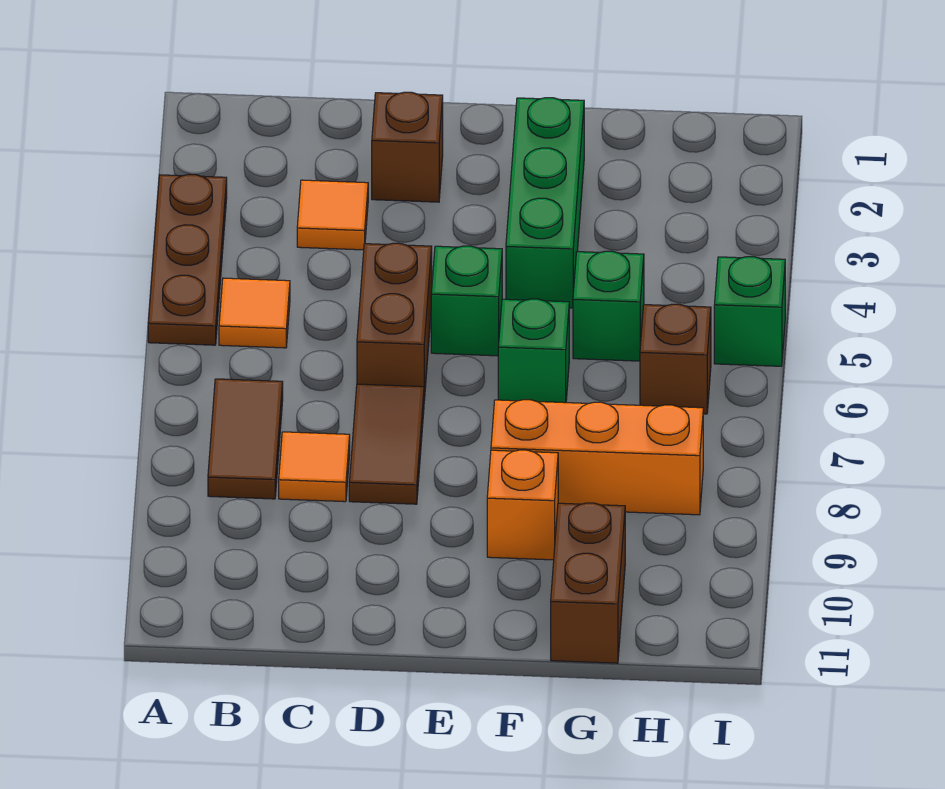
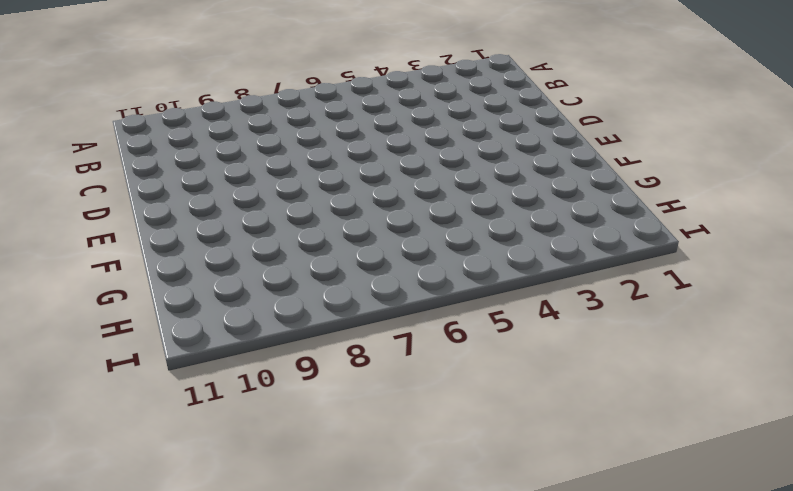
none -> brown plate A3:A5 level 1
none -> orange tile B5 level 1
none -> brown tile B7:B8 level 1

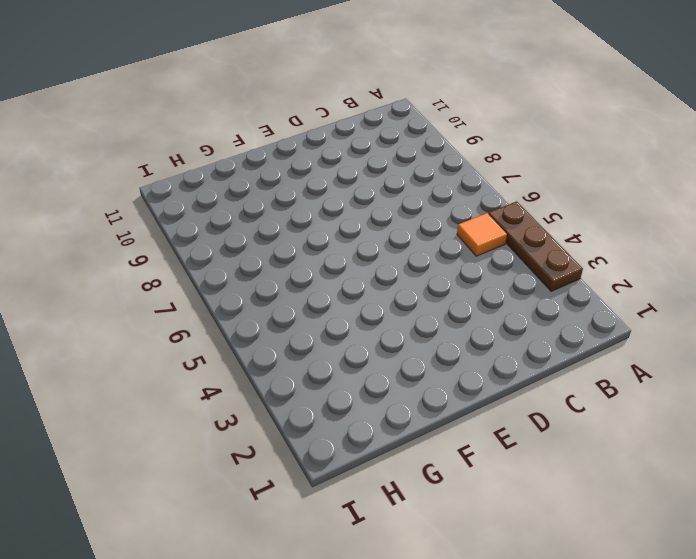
none -> brown tile B7:B8 level 1
none -> orange tile C3 level 1
none -> orange tile C8 level 1

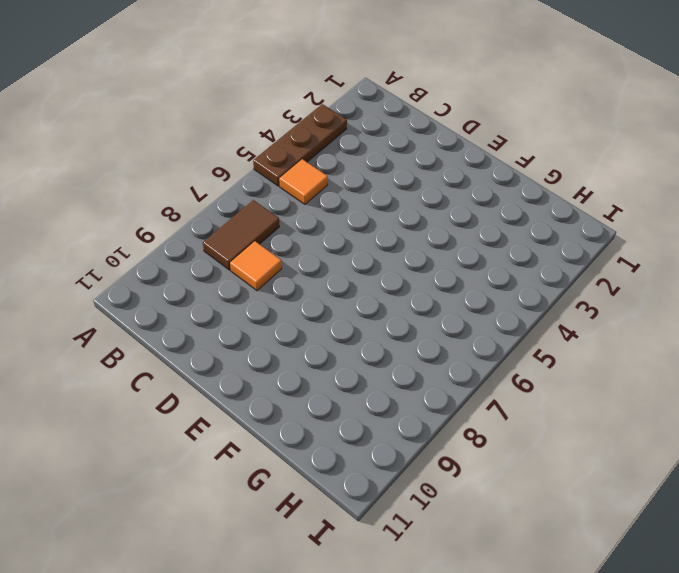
none -> orange tile C3 level 1
none -> brown brick D2 level 1
none -> brown brick D5:D6 level 1

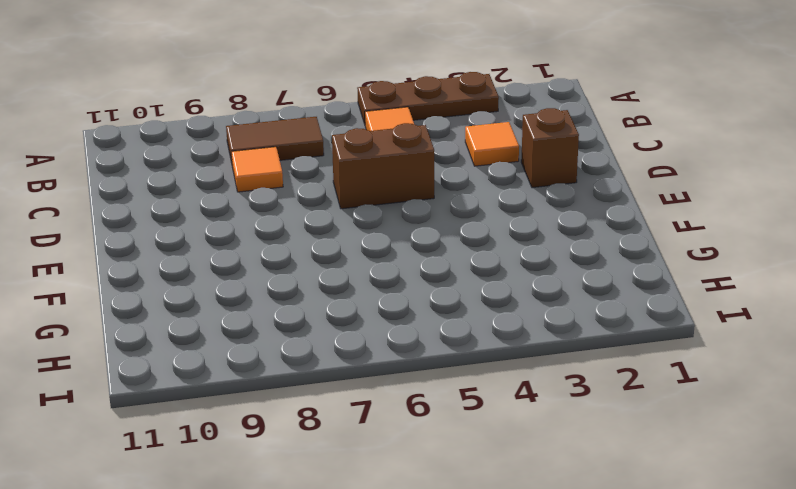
none -> brown tile D7:D8 level 1
none -> green brick E5 level 1
none -> green brick F2:F4 level 1

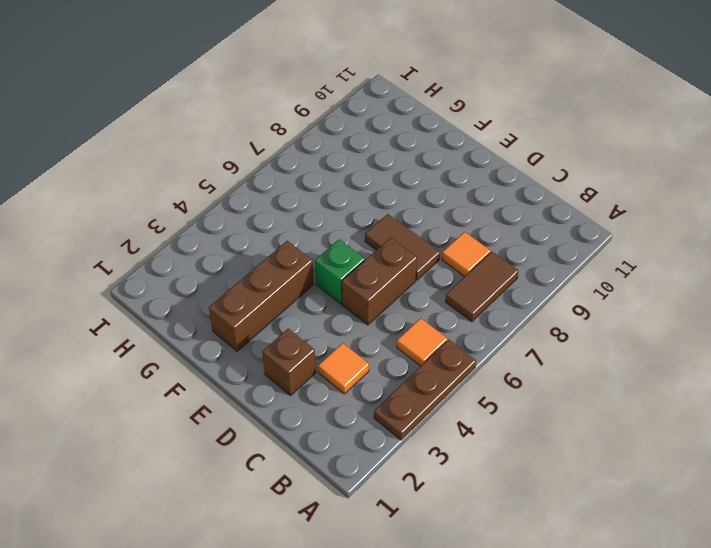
brown tile D7:E7 level 1 -> brown tile D7:D8 level 1
brown brick F2:F4 level 1 -> green brick F2:F4 level 1
none -> green brick F6 level 1
none -> orange brick F8:H8 level 1
none -> orange brick F9 level 1

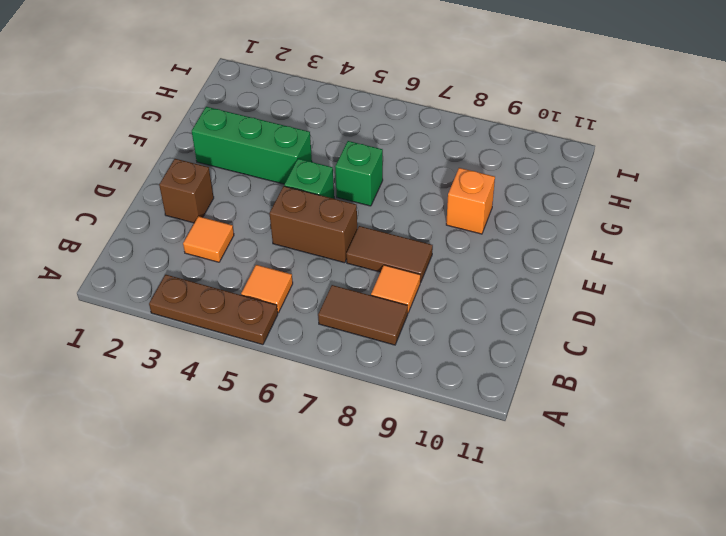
none -> orange brick F8:H8 level 1
none -> green brick G5 level 1
none -> brown brick G10:G11 level 1

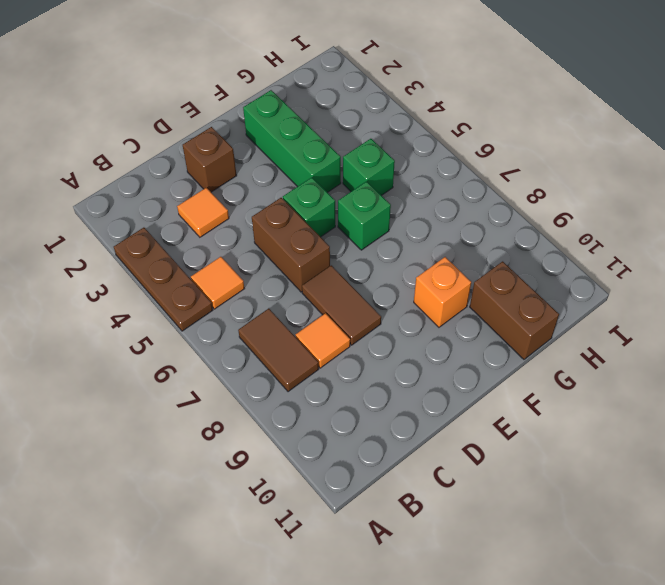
none -> orange brick F8:H8 level 1
none -> brown brick H6 level 1
none -> green brick I5 level 1

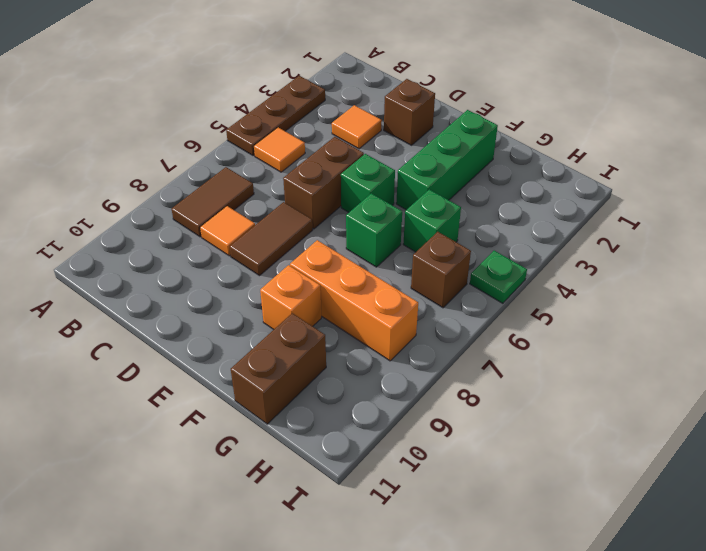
green plate I5 level 1 -> green brick I5 level 1

